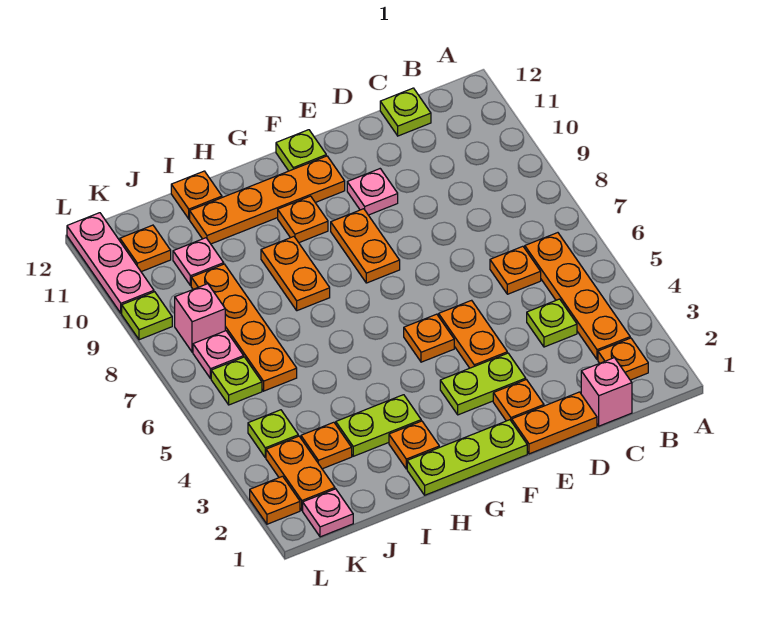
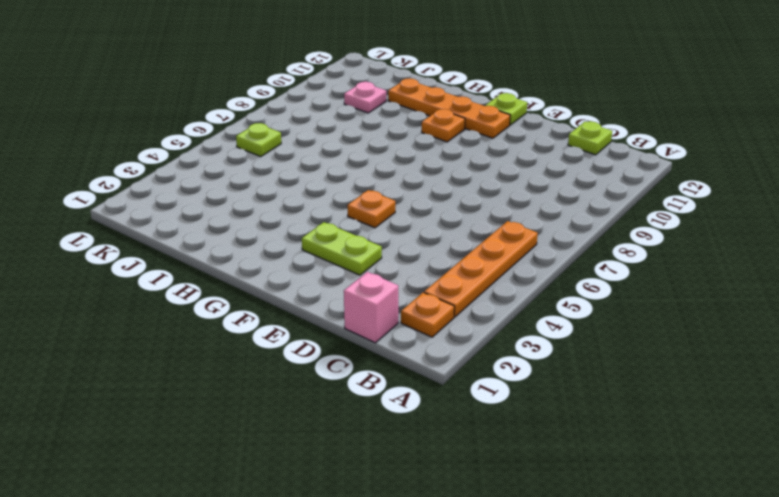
none -> lime plate C4 level 1
none -> orange plate C6 level 1
none -> orange plate D1:E1 level 1
none -> orange plate E2 level 1

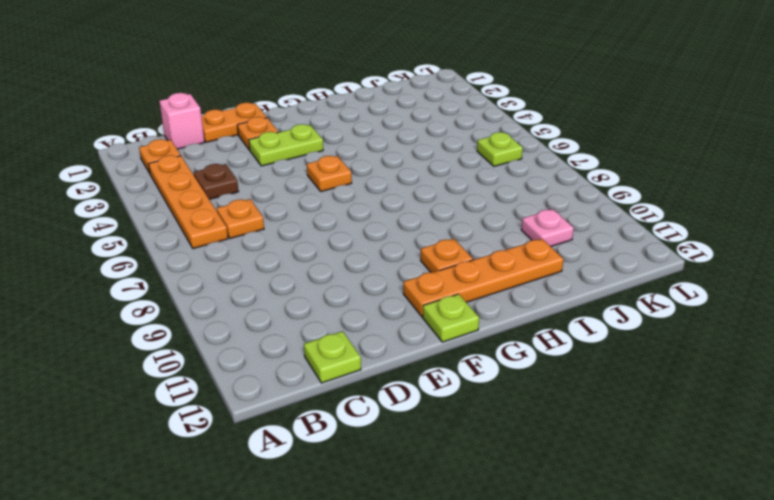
brown plate C4 level 1 -> lime plate C4 level 1
none -> orange plate E4:E5 level 1
none -> pink plate E10 level 1
none -> lime plate F1:H1 level 1
none -> orange plate F8:F9 level 1

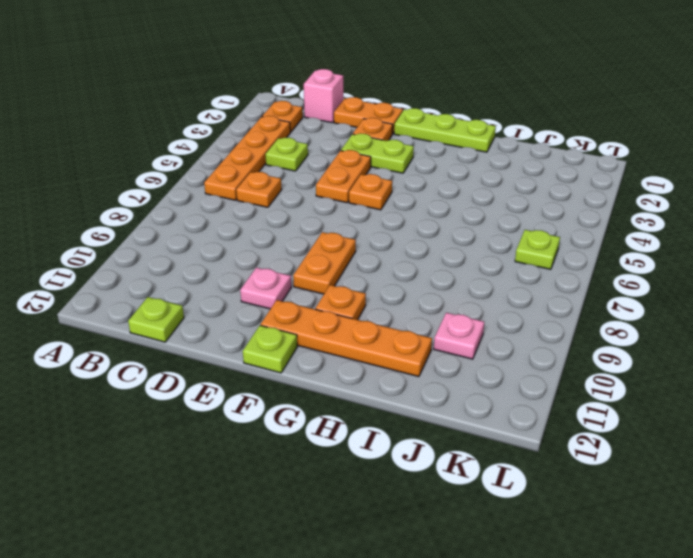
none -> orange plate H2 level 1
none -> lime plate H3:I3 level 1
none -> orange plate H8:H9 level 1
none -> orange plate I12 level 1

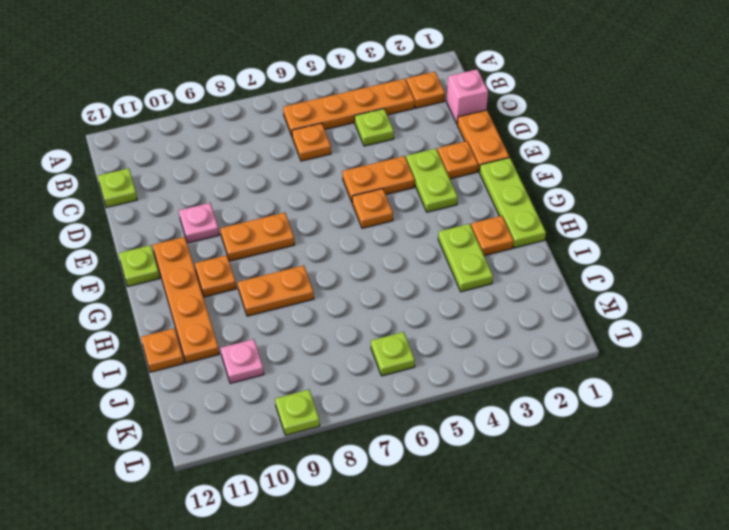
none -> orange plate J3 level 1
none -> orange plate J6:J9 level 1
none -> pink plate K1 level 1
none -> orange plate K2:K3 level 1

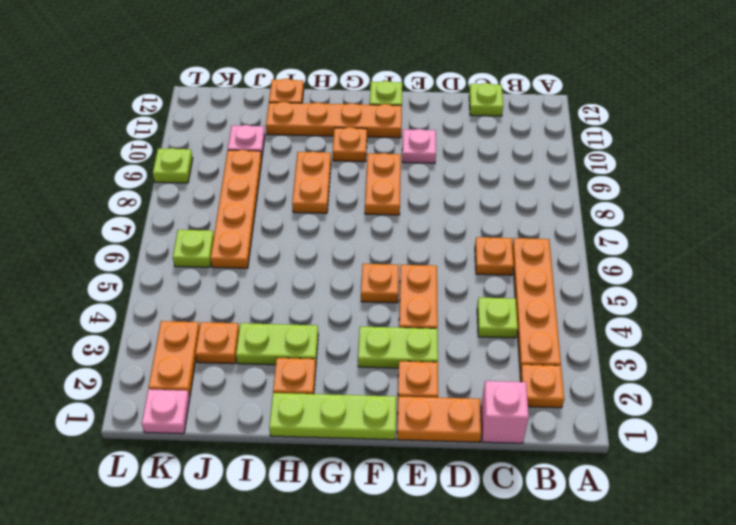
none -> lime plate K4 level 1
none -> pink plate K7 level 1
none -> pink brick K8 level 1
none -> orange plate K11 level 1

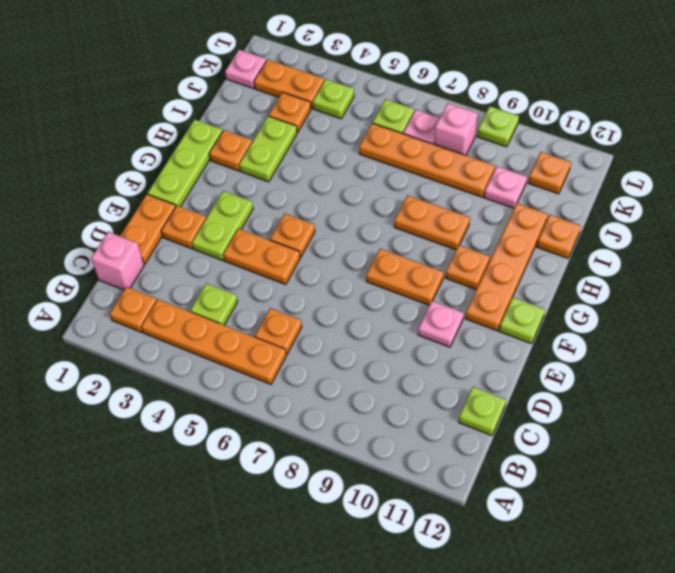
none -> orange plate L2 level 1
none -> pink plate L10:L12 level 1

